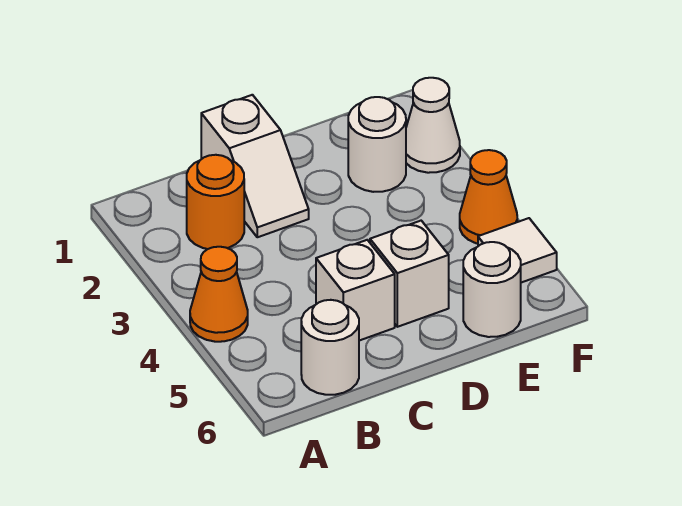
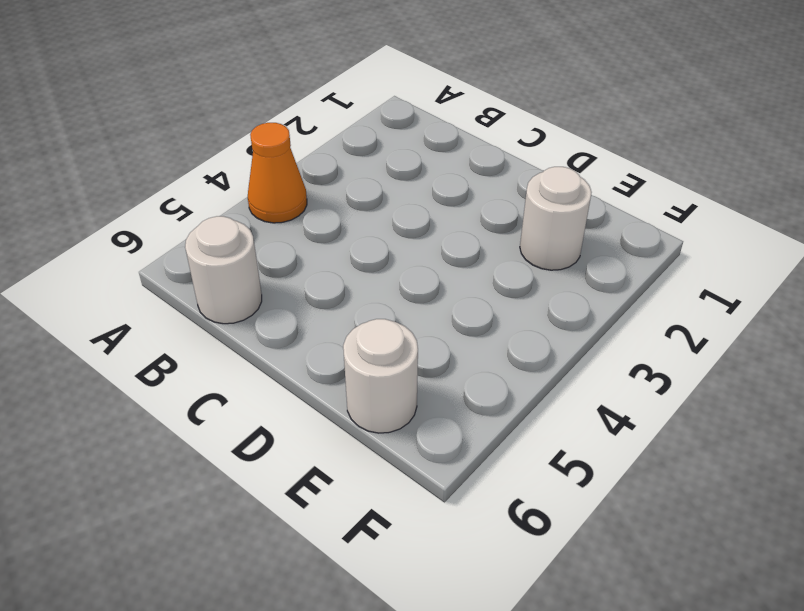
none -> orange round brick B2 level 1
none -> white slope C1:C2 level 1 top 1

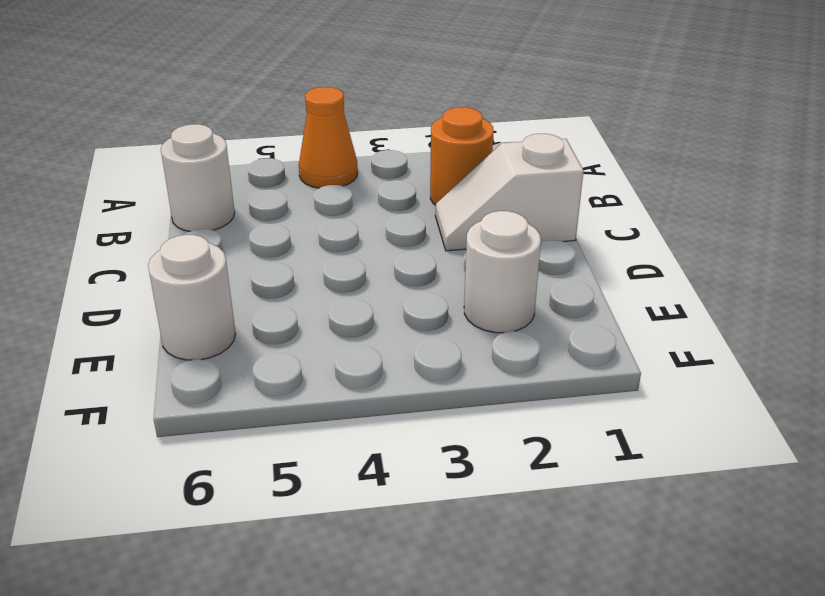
none -> white brick C5 level 1
none -> white brick D5 level 1

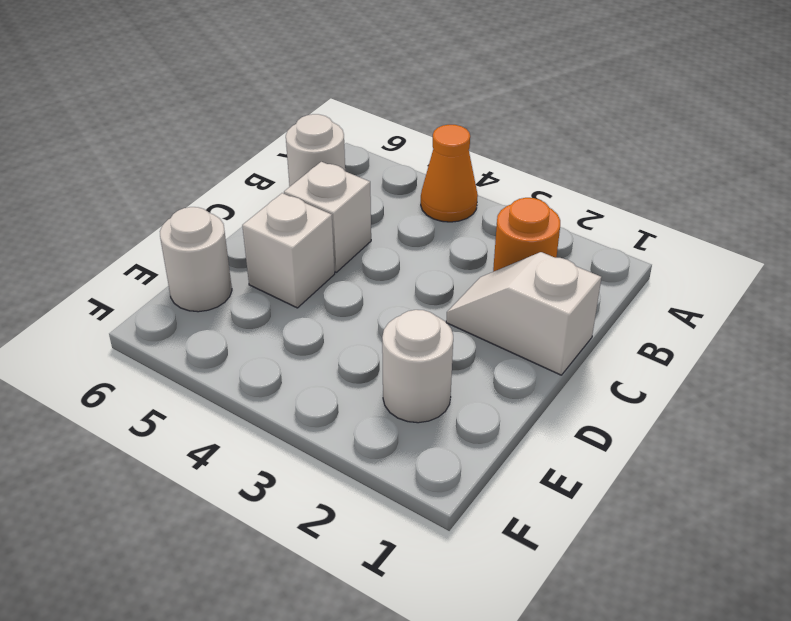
none -> white cone F2 level 1
none -> orange cone F4 level 1

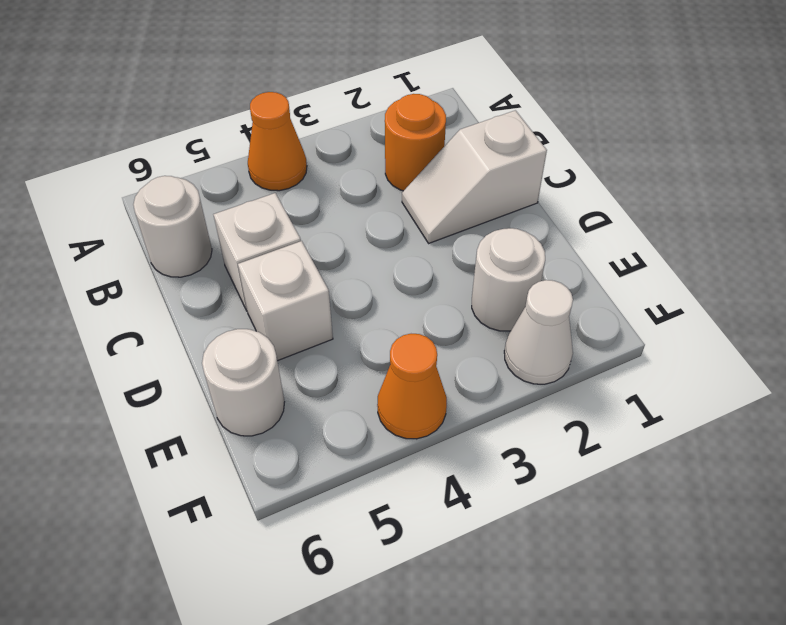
none -> white tile F5 level 1

